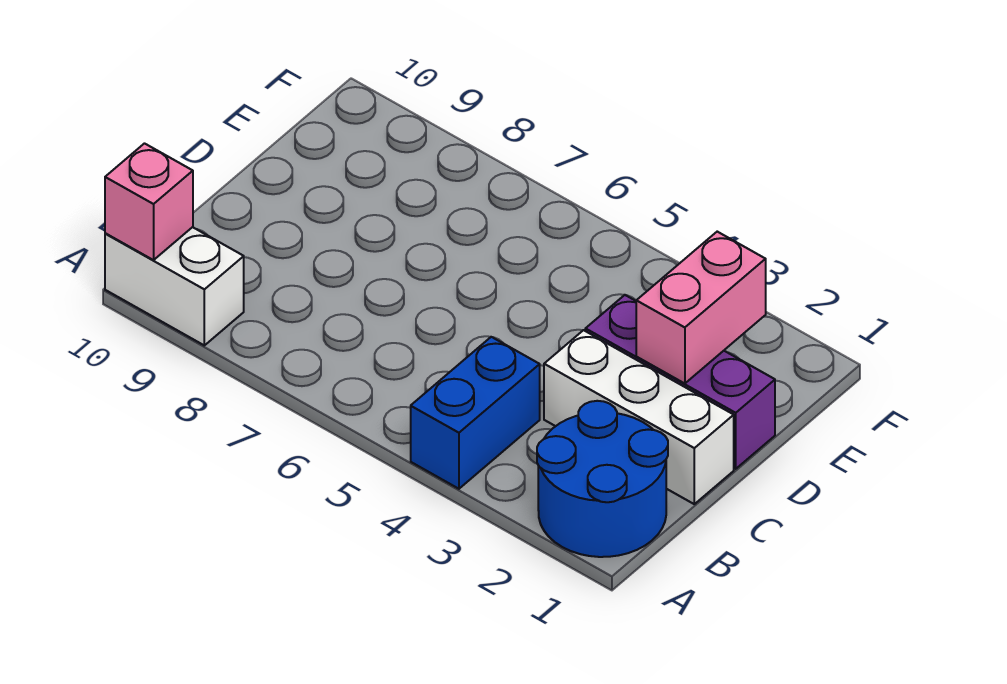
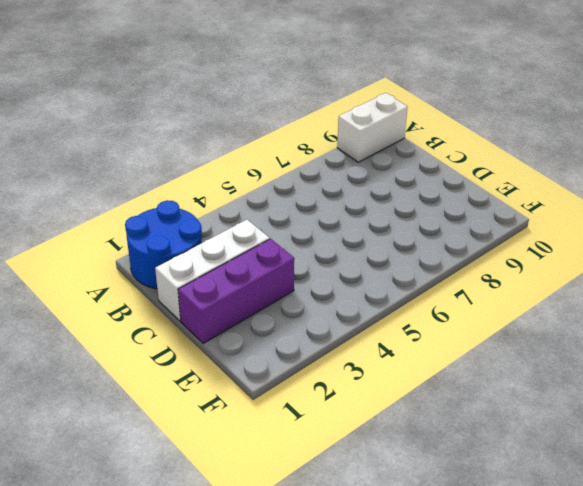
none -> blue brick A4:B4 level 1
none -> pink brick A10 level 2

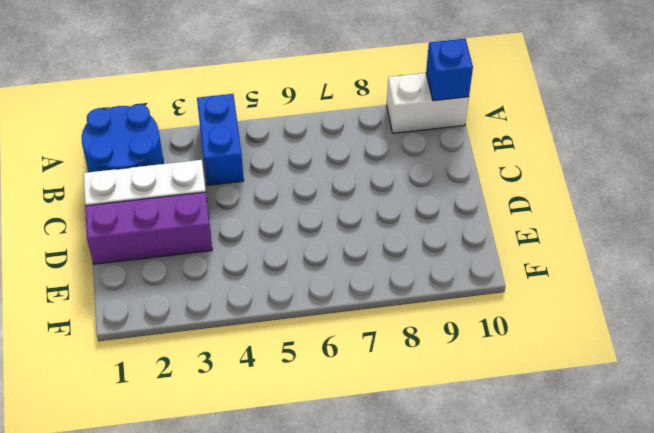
blue brick A10 level 2 -> pink brick A10 level 2
none -> pink brick D2:E2 level 2

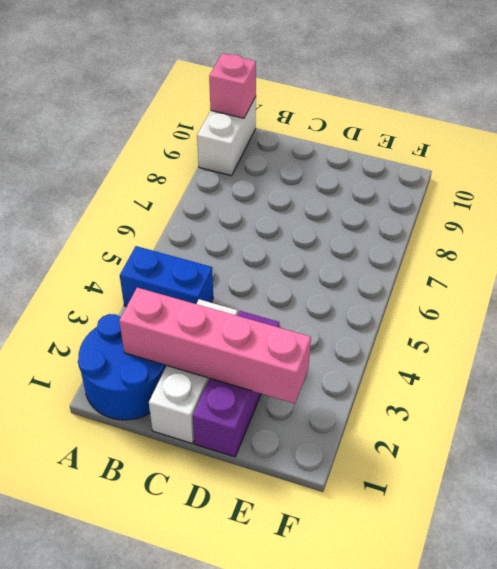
pink brick B2:E2 level 2 -> pink brick D2:E2 level 2

